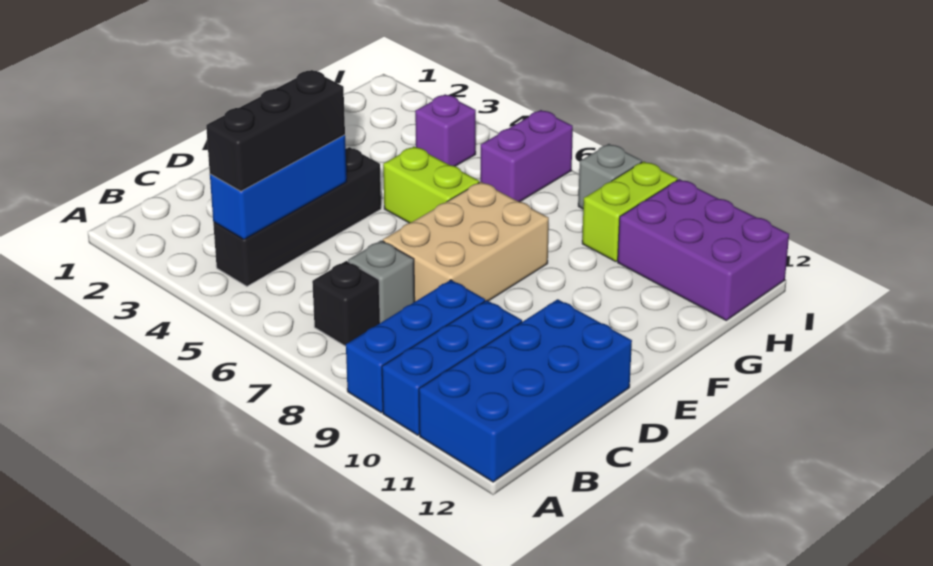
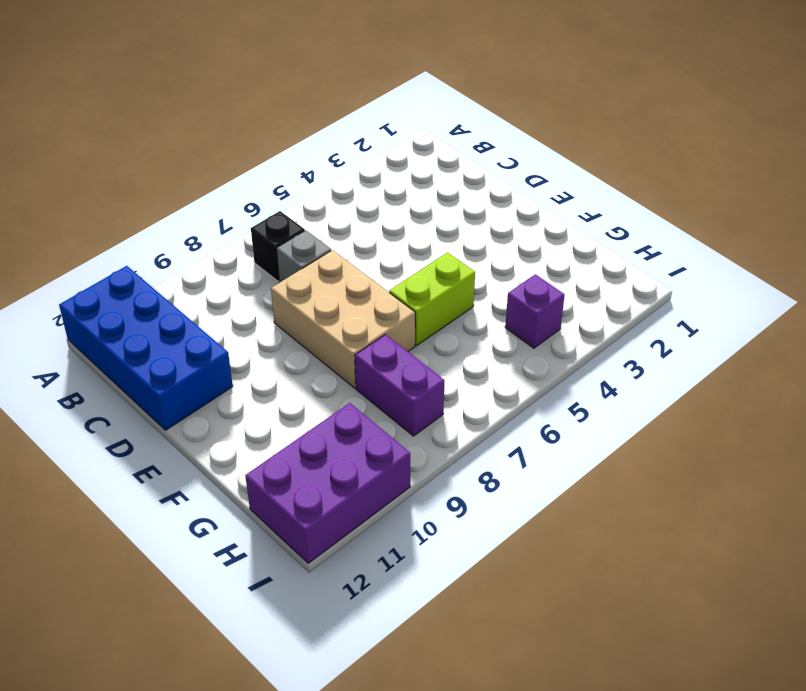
purple brick G8:H8 level 1 -> purple brick H6:I6 level 1
none -> blue brick A9:C9 level 1
none -> blue brick A10:C10 level 1
none -> black brick B4:E4 level 1

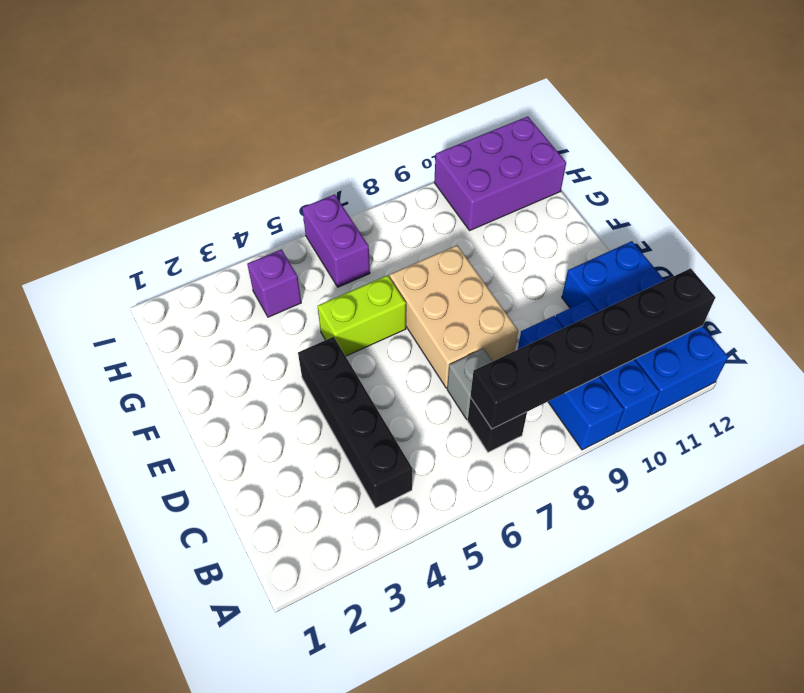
black brick B7:B12 level 2 -> none
none -> lime brick H9:I9 level 1
none -> grey brick I8 level 1
none -> blue brick B4:D4 level 2

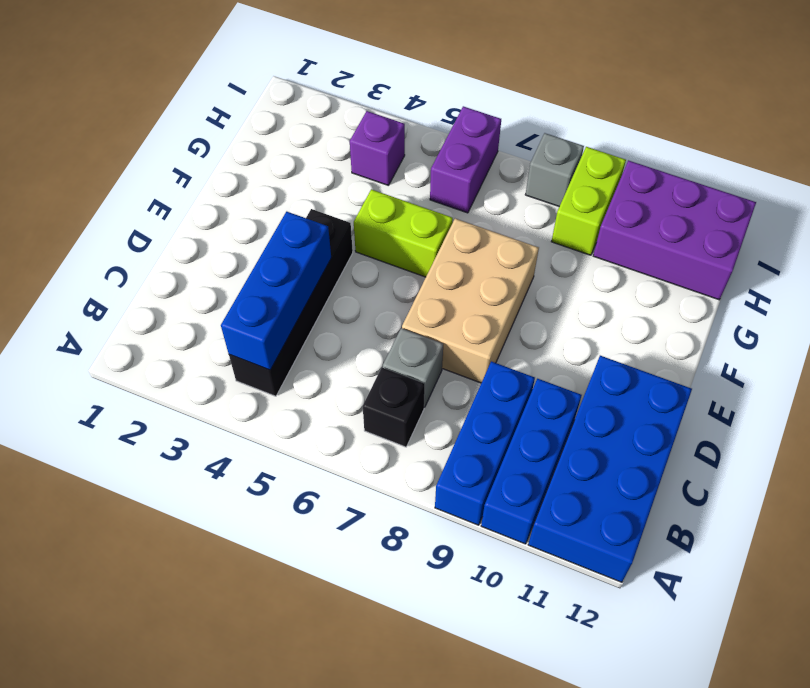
none -> black brick B4:D4 level 3

